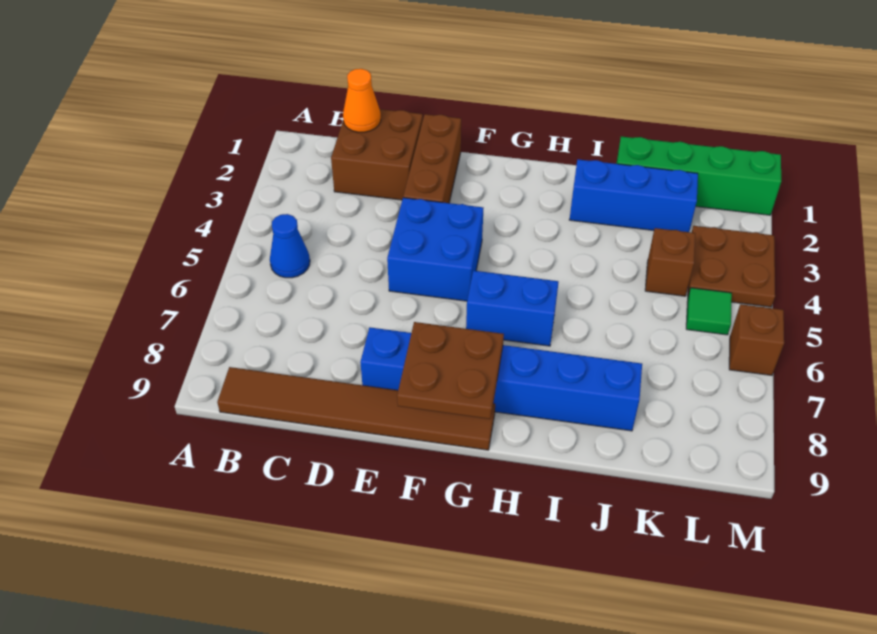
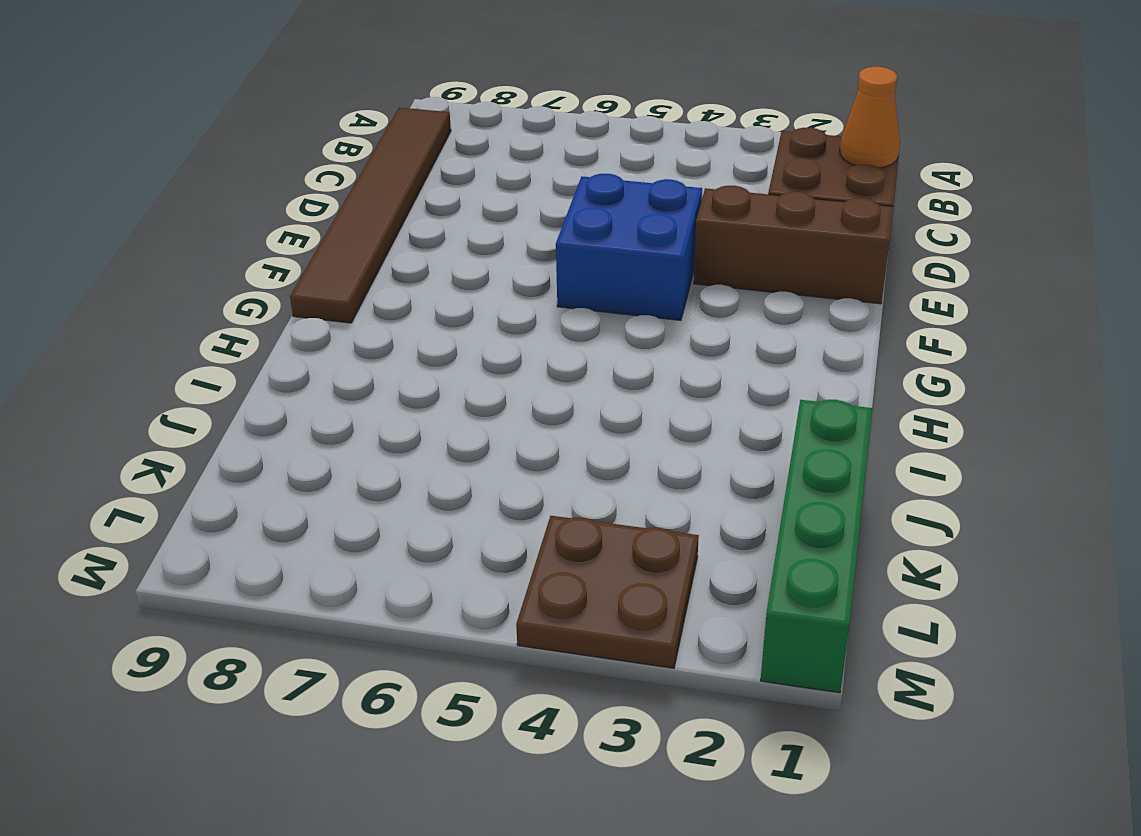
none -> blue cone B5 level 1
none -> blue brick E8:J8 level 1
none -> blue brick G6:H6 level 1

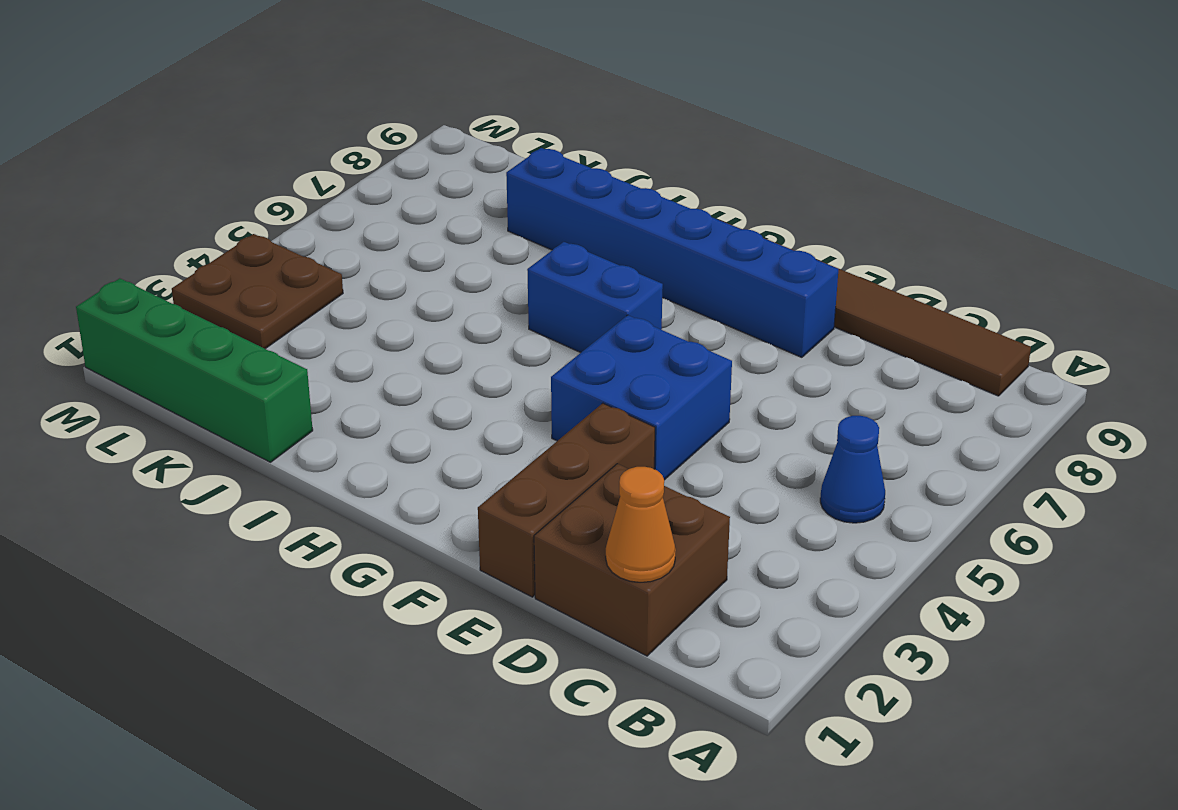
none -> blue brick I2:K2 level 1
none -> brown brick K4 level 1
none -> green tile L5 level 1

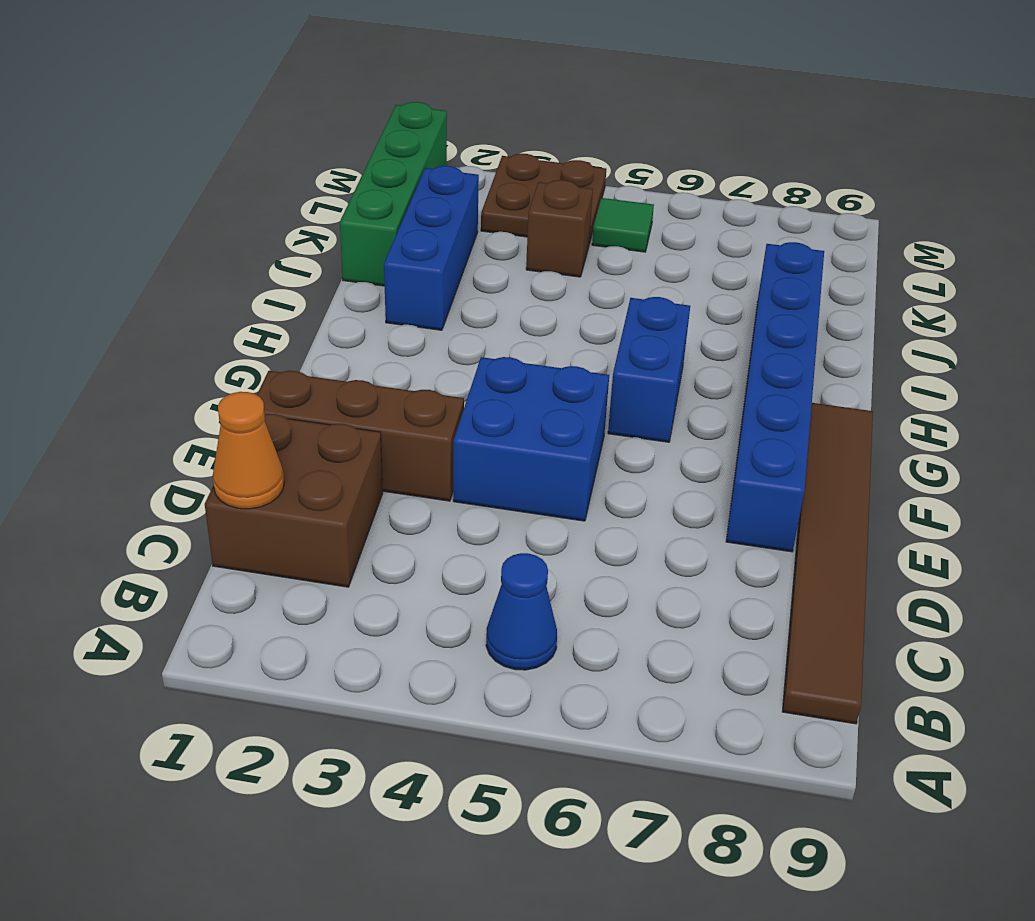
none -> brown brick M6 level 1
none -> brown plate F8:G9 level 2

